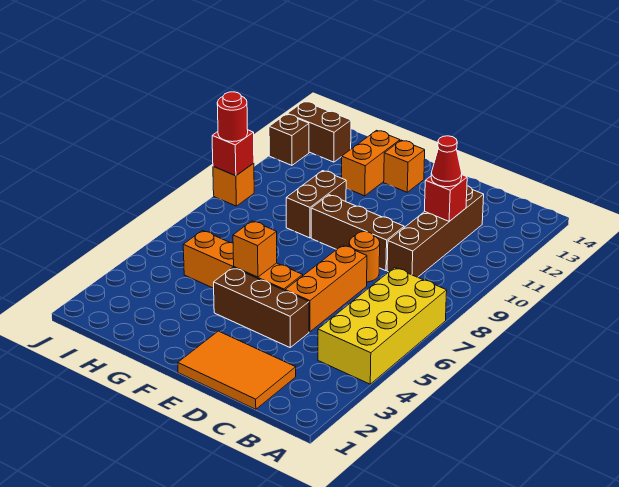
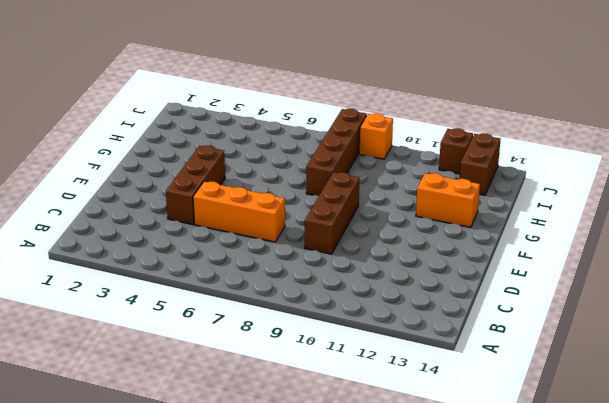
brown brick G8:J8 level 1 -> brown brick C9:C12 level 1
none -> yellow brick A4:B7 level 1
none -> orange tile C1:E2 level 1
none -> orange round brick D8 level 1

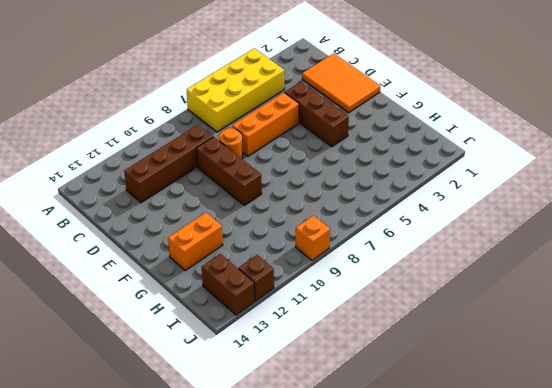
none -> orange brick E5:H5 level 1
none -> orange brick F13 level 1
none -> brown brick G9:G10 level 1

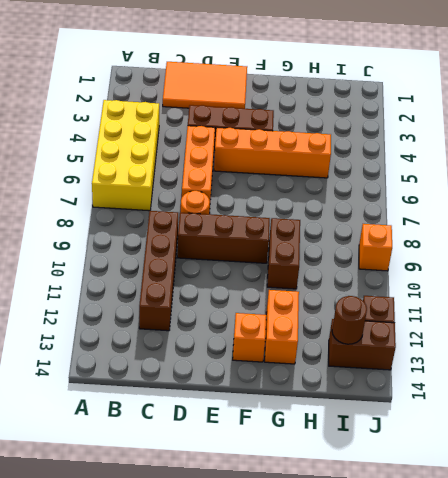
brown round brick I13 level 2 -> none
none -> red brick C11 level 2
none -> orange brick F5 level 2
none -> red brick J9 level 2

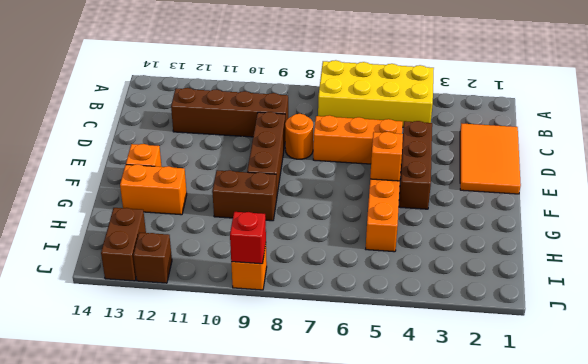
none -> red brick C11 level 2
none -> red cone C11 level 3
none -> red round brick J9 level 3

